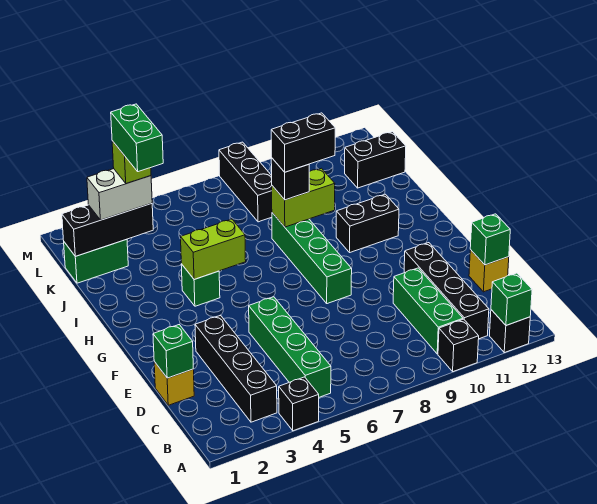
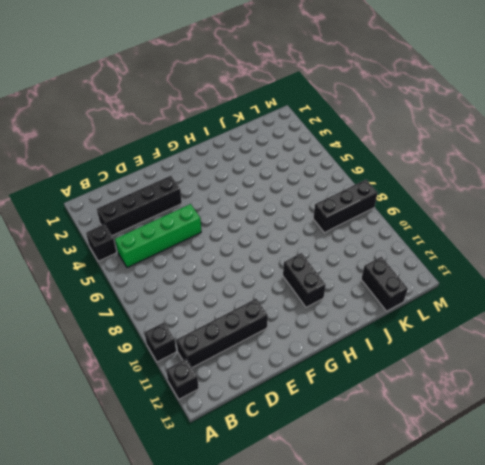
none -> green brick B10:D10 level 1
none -> yellow brick D1 level 1
none -> yellow brick D13 level 1

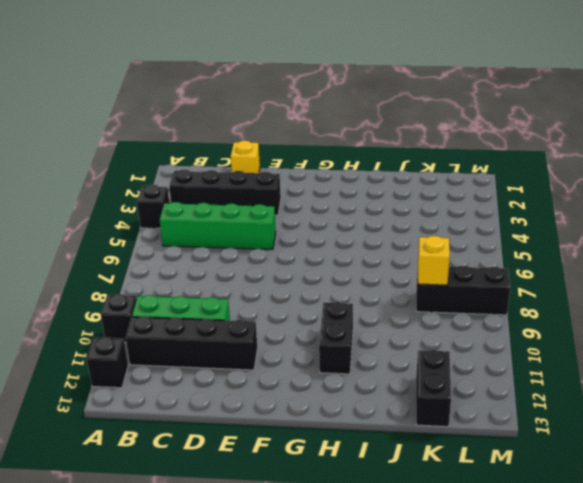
yellow brick K8 level 2 -> yellow brick D13 level 1
none -> green brick F8:I8 level 1
none -> green brick H4 level 1
none -> green brick K1:K2 level 1

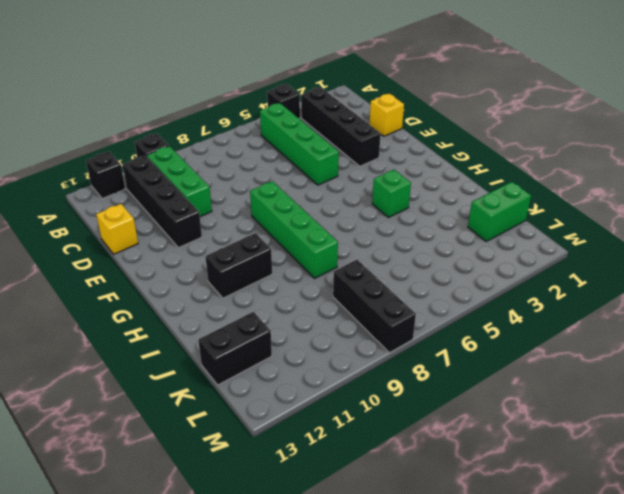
none -> green brick A12 level 2
none -> green brick D1 level 2
none -> green brick D13 level 2

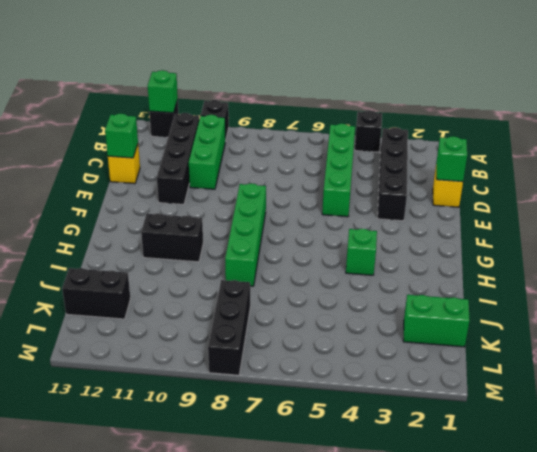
none -> lime brick H4:H5 level 2
none -> lime brick I8:I9 level 2
none -> black brick K1:K3 level 2

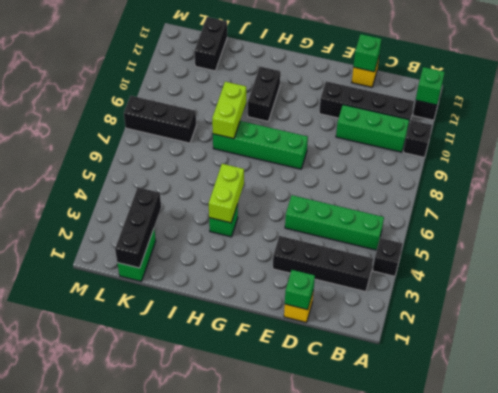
none -> black brick I8 level 3
none -> white brick K2:K3 level 3
none -> black brick I8:I9 level 4

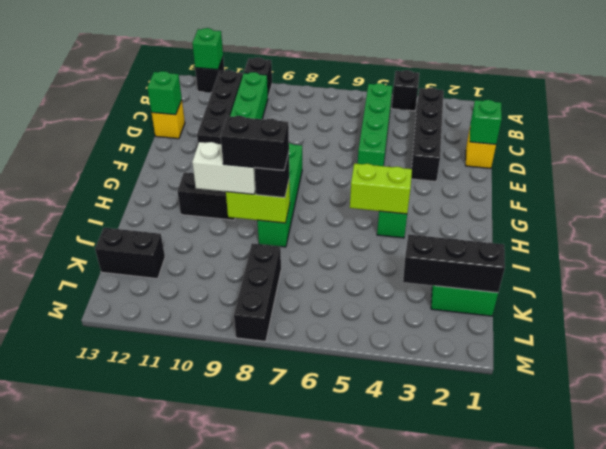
white brick I9:I10 level 3 -> white brick K2:K3 level 3
none -> lime brick K3 level 4
none -> green brick J3:K3 level 5

